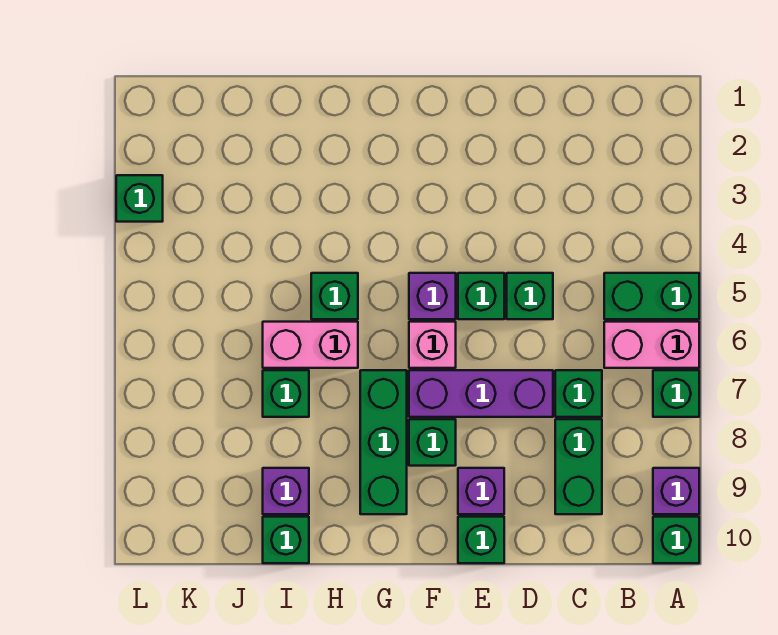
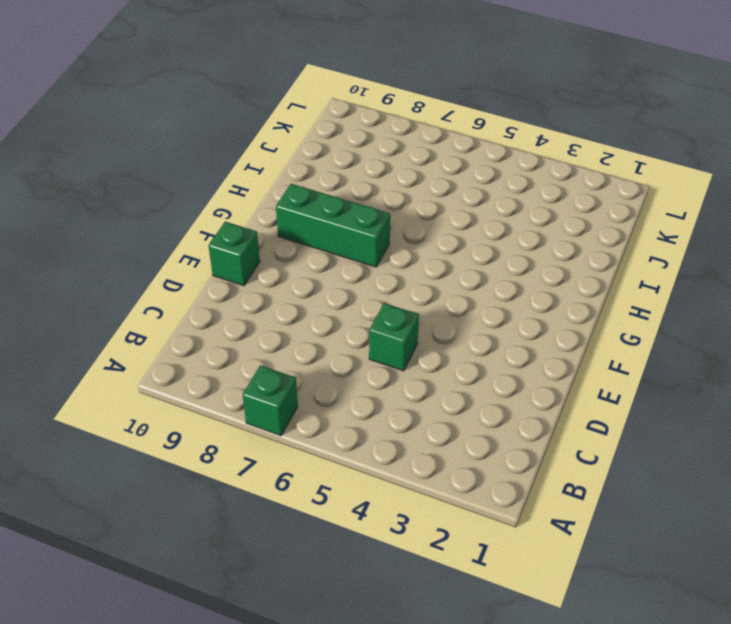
none -> green brick A5:B5 level 1
none -> pink brick A6:B6 level 1
none -> purple brick A9 level 1

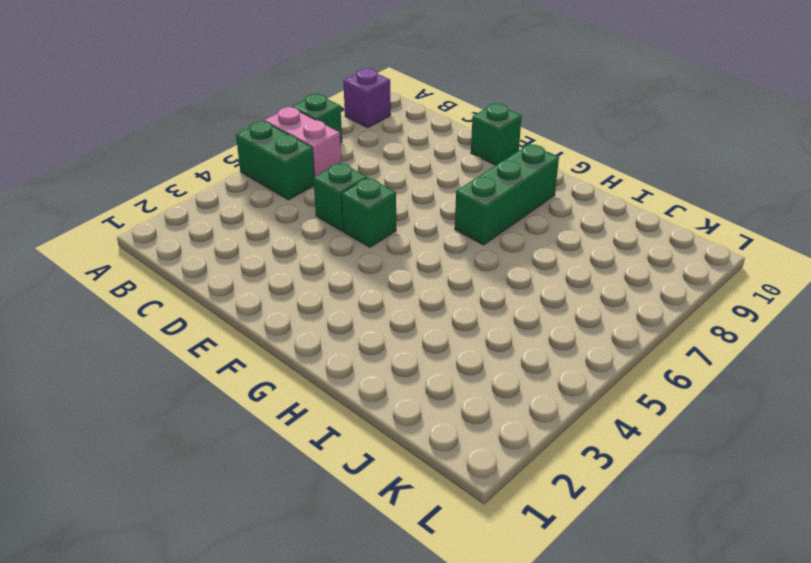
none -> green brick A10 level 1
none -> green brick C7 level 1
none -> green brick C8:C9 level 1

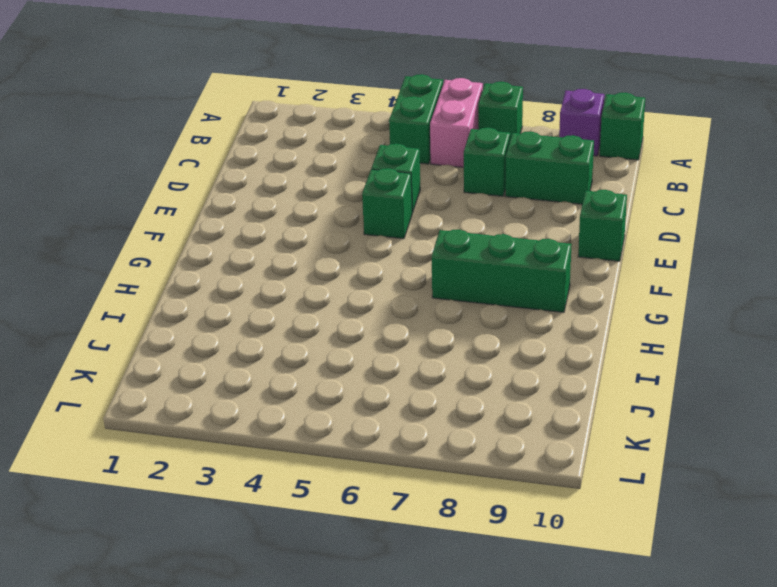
none -> purple brick D7:F7 level 1
none -> purple brick E9 level 1
none -> purple brick F5 level 1

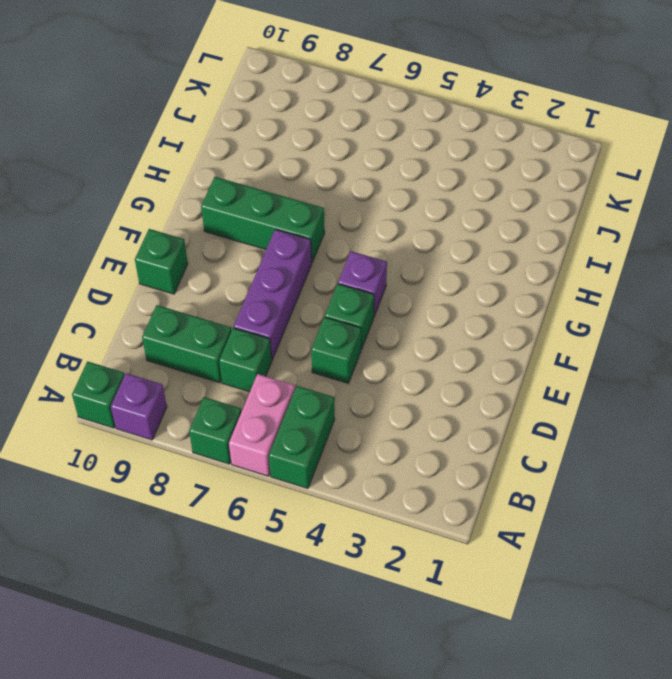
none -> purple brick E9 level 1
none -> pink brick F6 level 1
none -> green brick F8 level 1

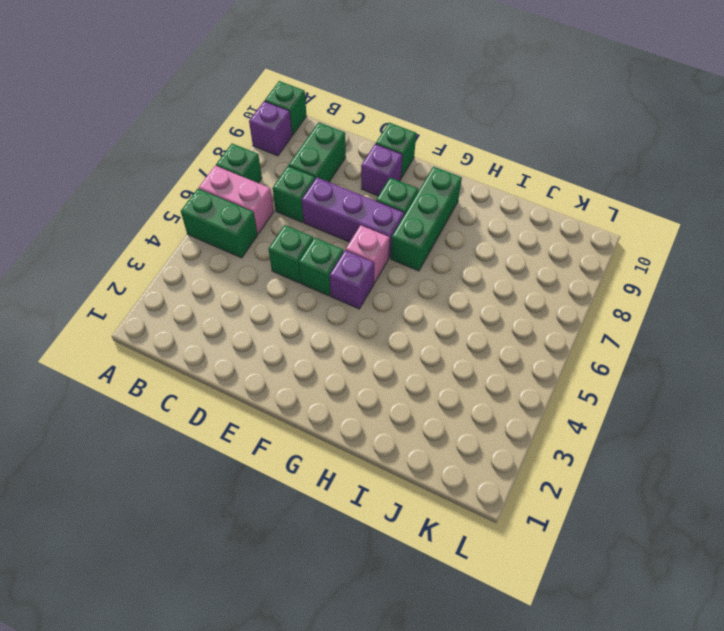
none -> green brick H5 level 1
none -> pink brick H6:I6 level 1
none -> green brick I7 level 1

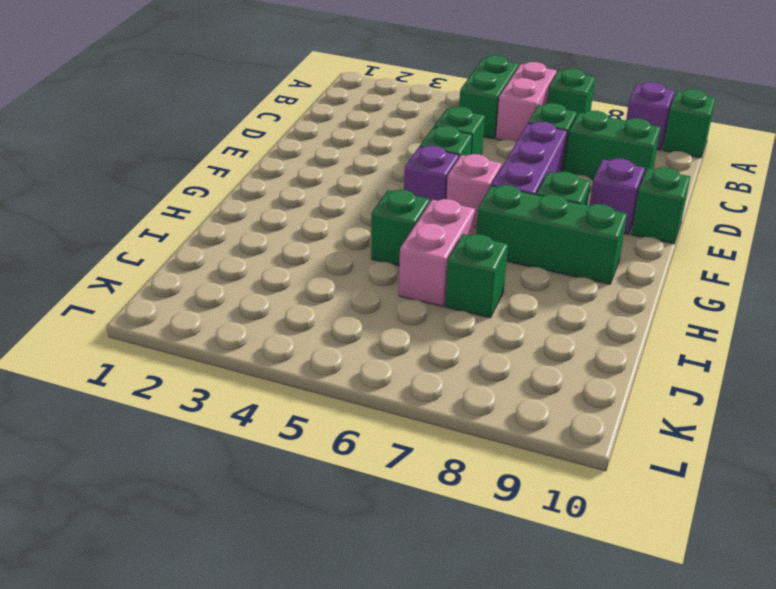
none -> purple brick I9 level 1
none -> green brick I10 level 1
none -> green brick L3 level 1

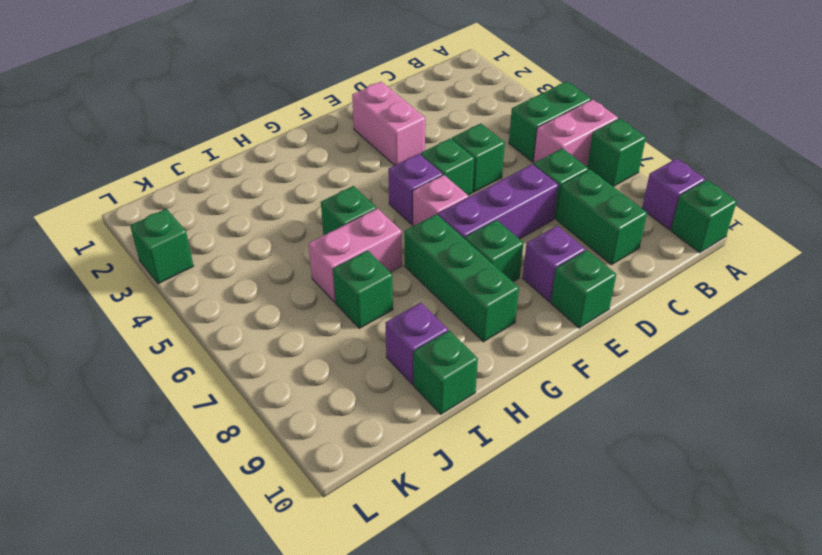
pink brick E2:E3 level 1 -> none

